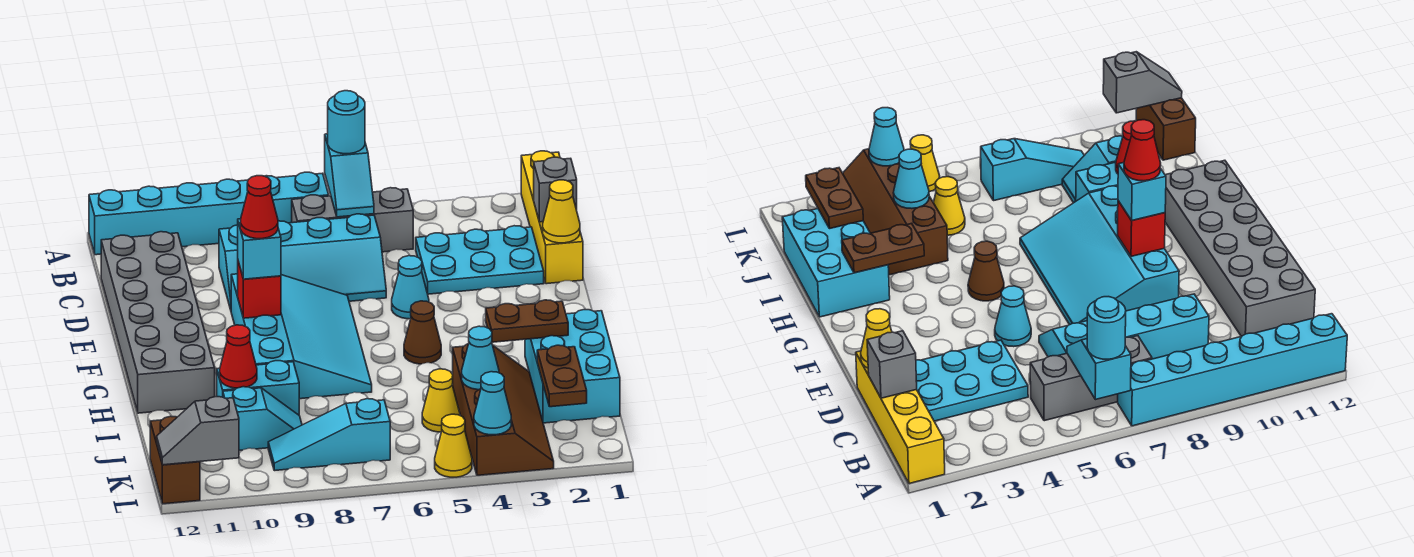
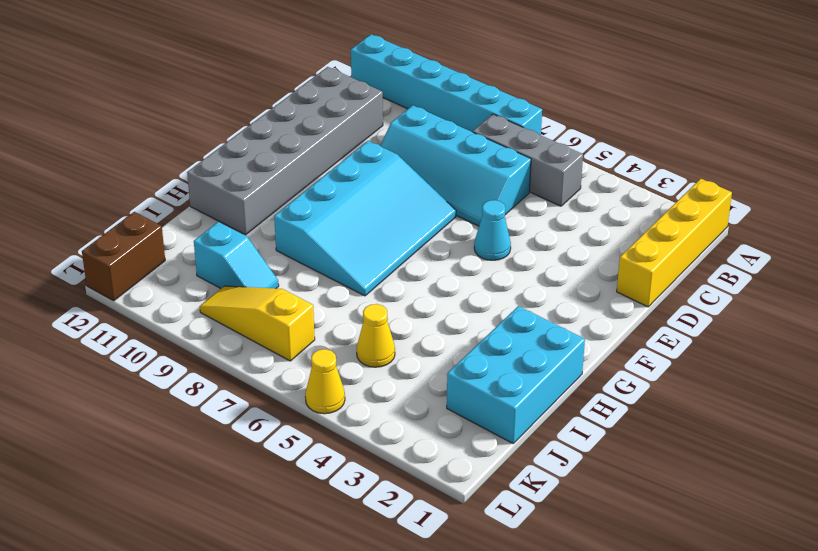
yellow slope K7:K9 level 1 top 7 -> cyan slope K7:K9 level 1 top 7
none -> cyan plate C2:D4 level 1
none -> brown cone G5 level 1
none -> brown slope I3:L4 level 1 top 4
none -> cyan brick I9:I10 level 1

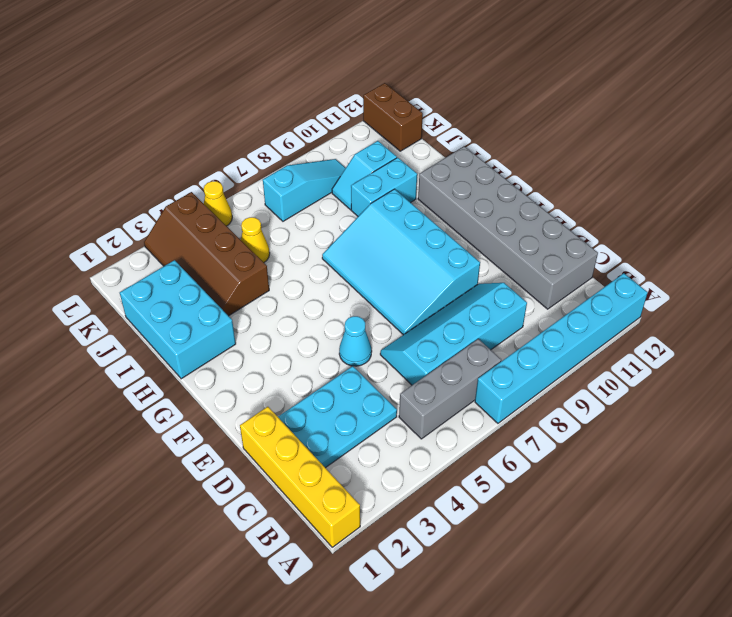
none -> brown cone G5 level 1
none -> cyan slope A6:B6 level 2 top A
none -> grey brick C1 level 2
none -> yellow cone D1 level 2

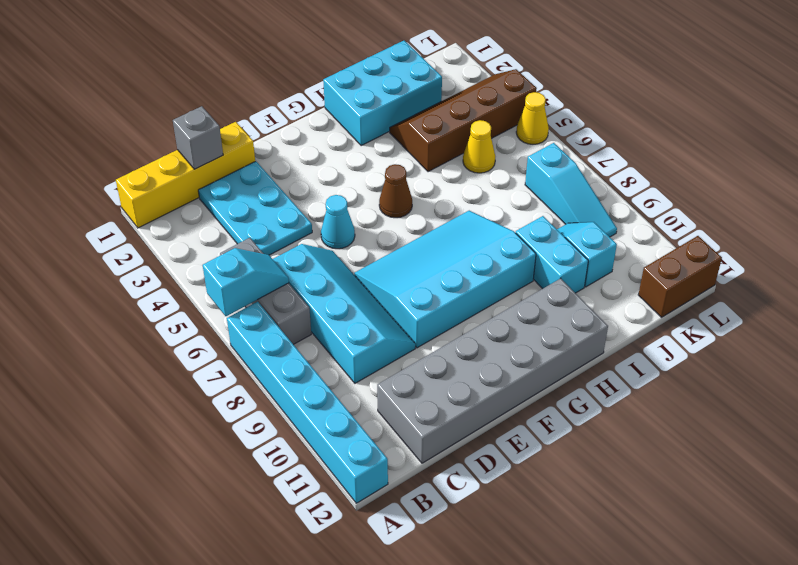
none -> yellow cone D1 level 2
none -> red brick F9 level 2
none -> brown plate H2:H3 level 2
none -> red cone I10 level 2

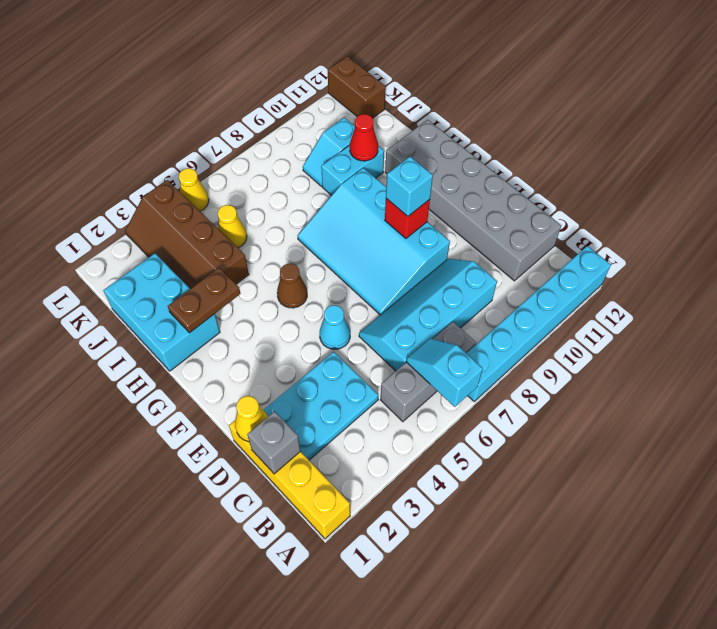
none -> cyan slope K7:K9 level 1 top 7
none -> brown plate J2:K2 level 2
none -> cyan cone J4 level 2
none -> cyan cone L4 level 2

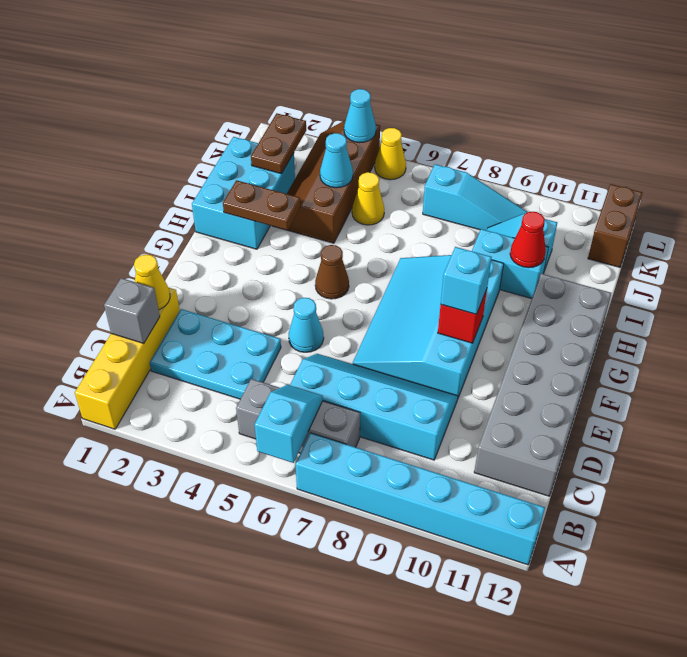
none -> grey slope L11:L12 level 2 top 11
none -> cyan round brick A6 level 3
none -> red cone F9 level 4

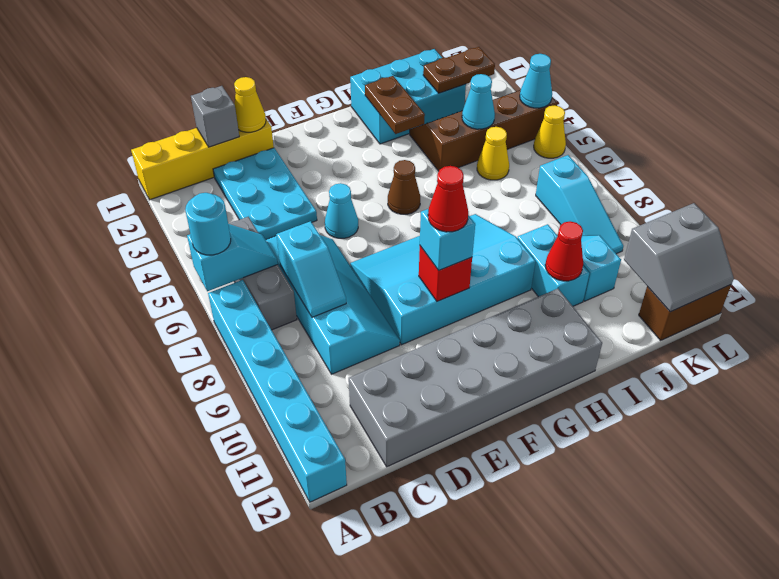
cyan slope C7:C8 level 2 top 7 -> none
grey slope K11:L12 level 2 top 11 -> grey slope L11:L12 level 2 top 11

